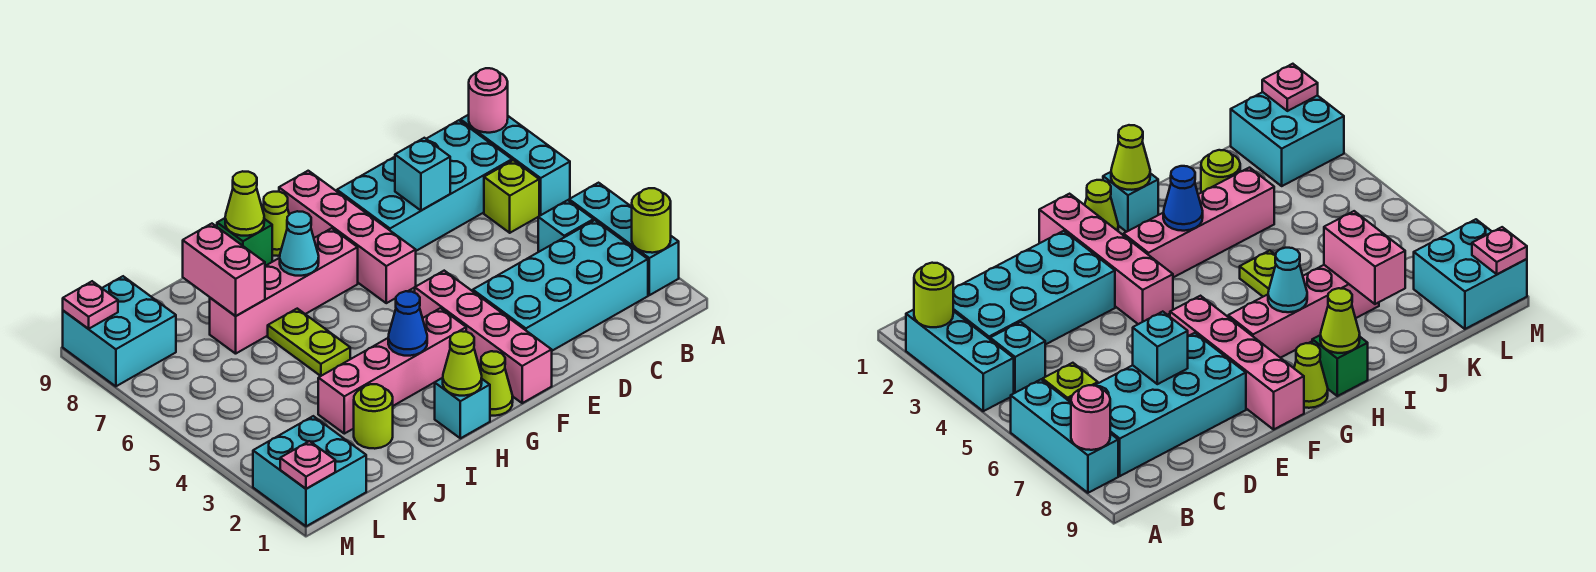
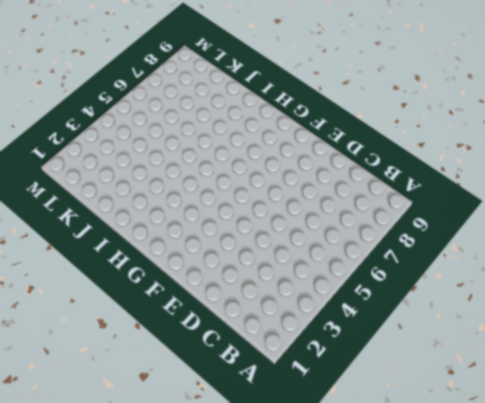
none -> cyan brick A2:A4 level 1
none -> cyan brick A6:A8 level 1
none -> cyan brick B2:E3 level 1

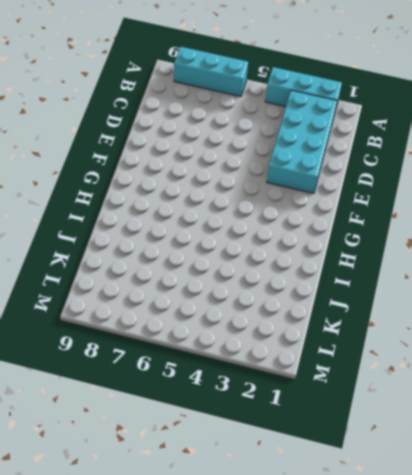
none -> cyan brick B4 level 1
none -> lime brick B6 level 1
none -> cyan brick B7:E8 level 1

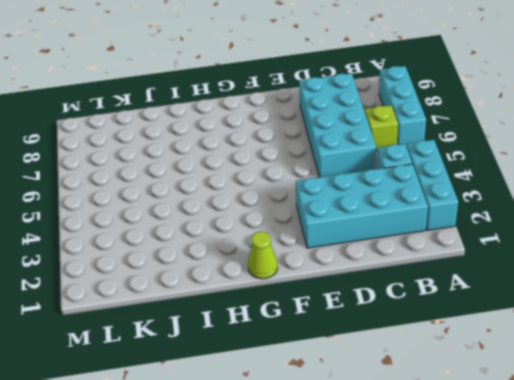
cyan brick C5:D8 level 1 -> cyan brick B7:E8 level 1
none -> pink brick F1:F4 level 1
none -> pink brick F6:F9 level 1
none -> pink brick G3:J3 level 1

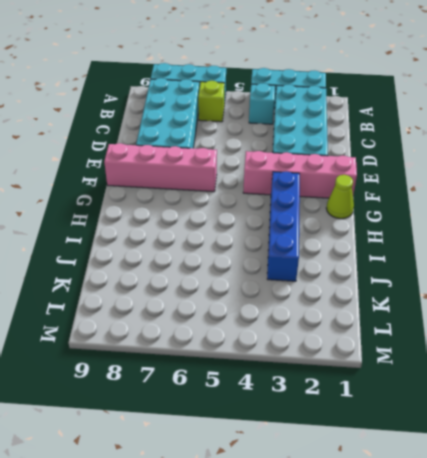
blue brick G3:J3 level 1 -> pink brick G3:J3 level 1
none -> pink brick G7:J7 level 1
none -> lime cone G9 level 1
none -> cyan brick H1 level 1

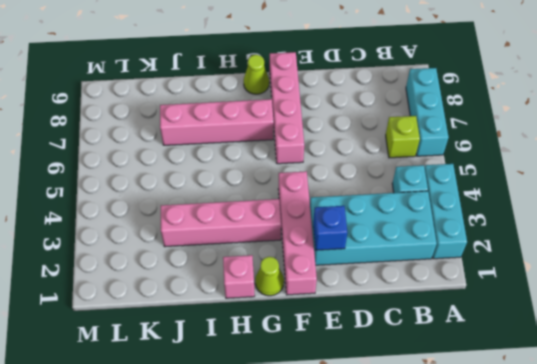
blue brick E2 level 2 -> none
pink brick H1 level 1 -> cyan brick H1 level 1
none -> cyan brick B7:E8 level 1
none -> green brick H9 level 1
none -> lime plate I5:I6 level 1

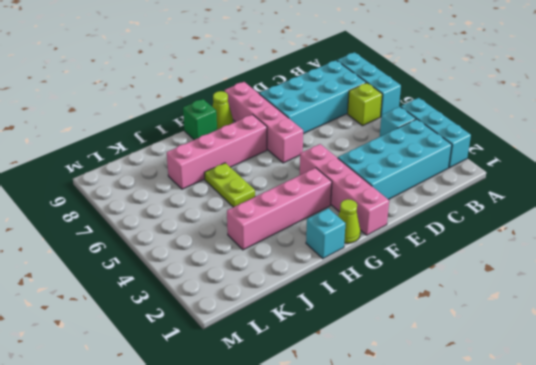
none -> lime round brick J2 level 1
none -> cyan brick L1:M2 level 1
none -> cyan brick L8:M9 level 1

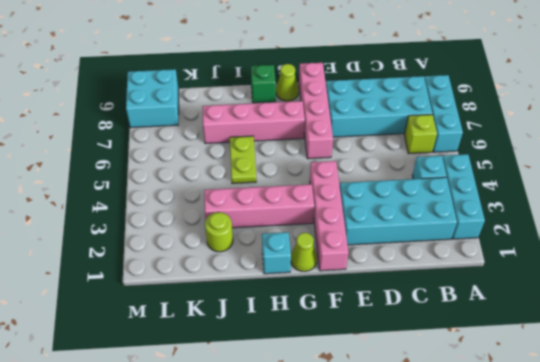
none -> cyan brick L1:M2 level 1
none -> lime round brick A2 level 2
none -> pink round brick A8 level 2

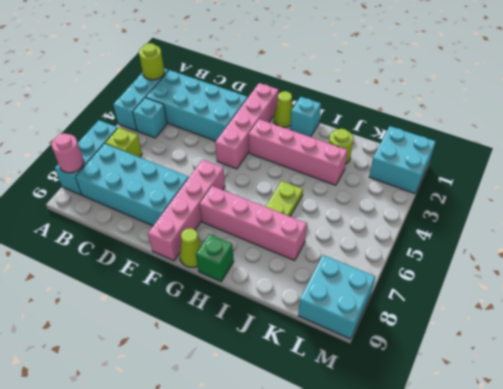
none -> cyan brick D7 level 2
none -> lime cone H1 level 2
none -> blue cone H3 level 2

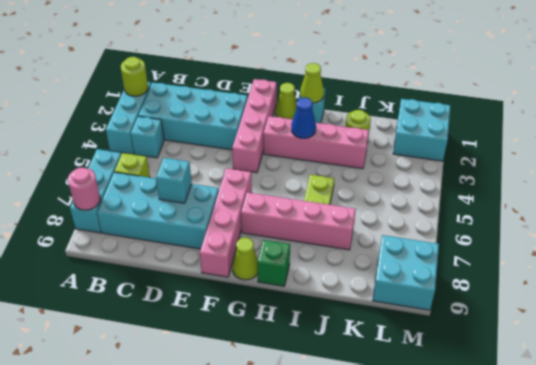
none -> cyan cone H7 level 2
none -> lime cone H9 level 2
none -> pink brick J7:J8 level 2

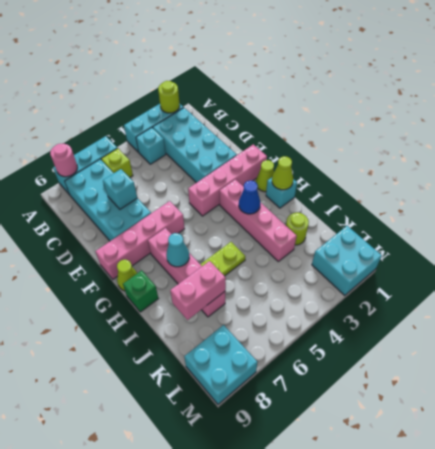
none -> lime cone H9 level 2
none -> pink plate M1 level 2
none -> pink plate M9 level 2

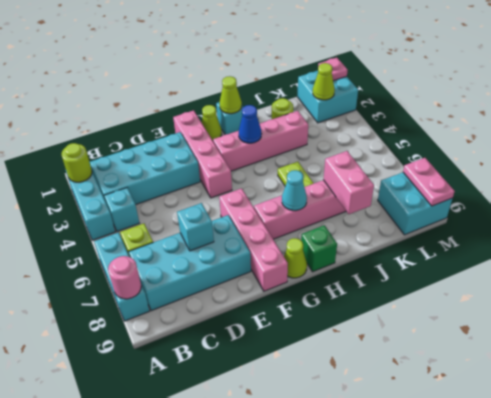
lime cone L2 level 2 -> lime cone H9 level 2
pink plate M8:M9 level 2 -> pink plate M9 level 2

